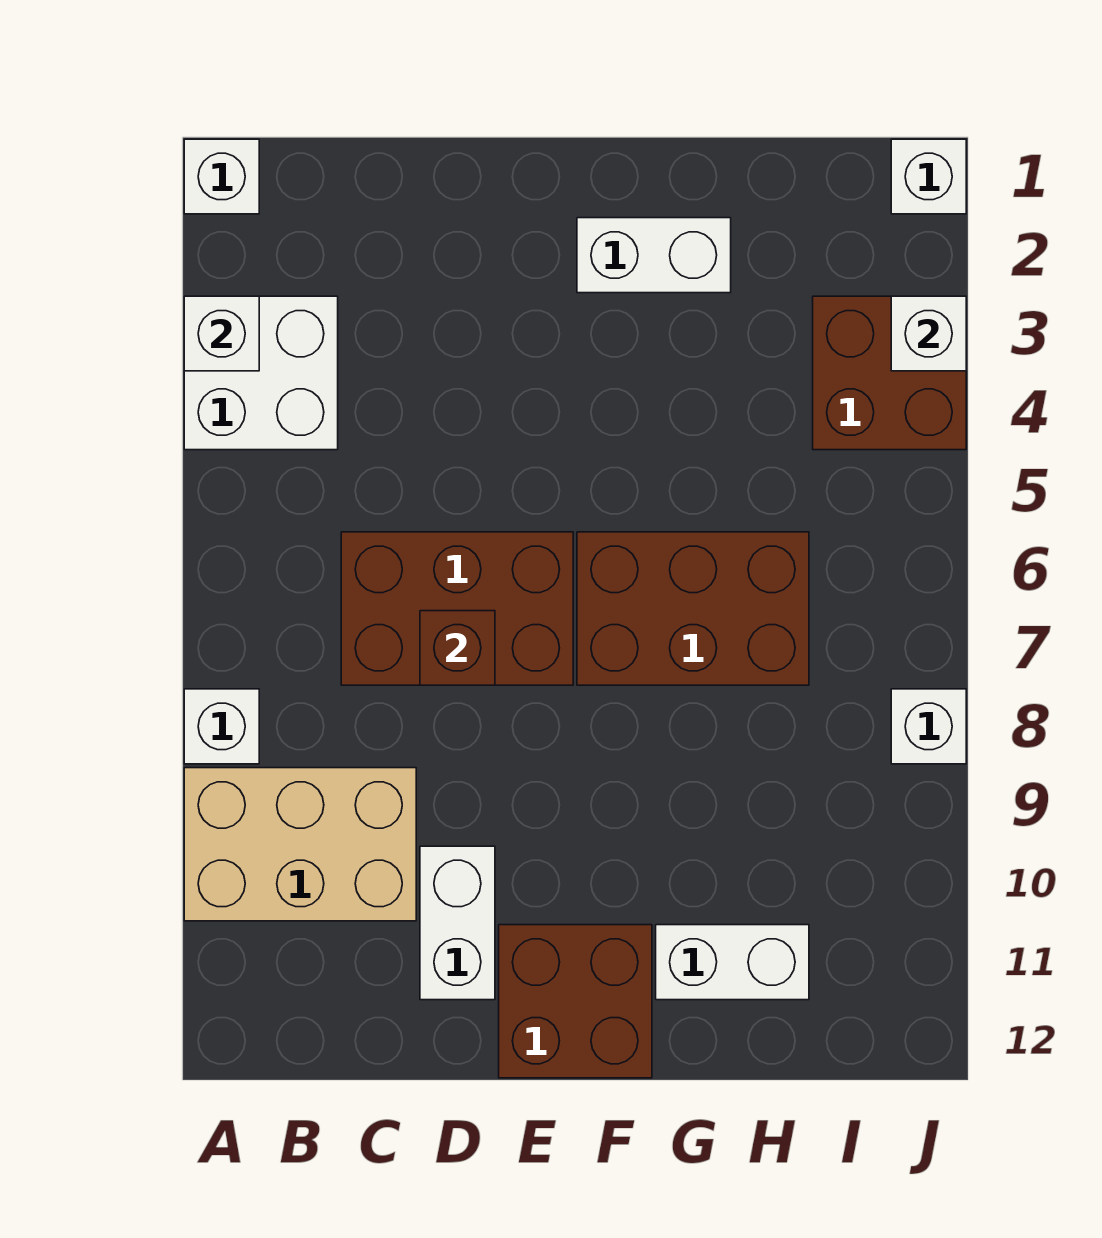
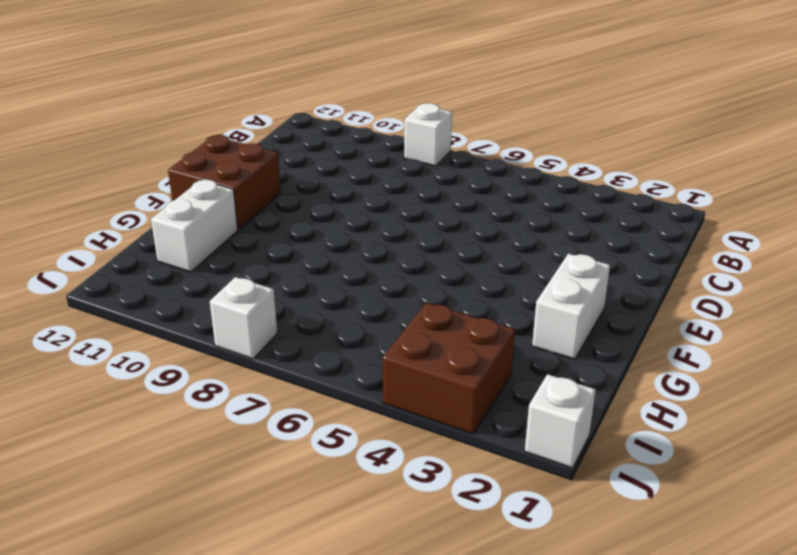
none -> white brick A1 level 1
none -> white brick A3:B4 level 1
none -> tan brick A9:C10 level 1

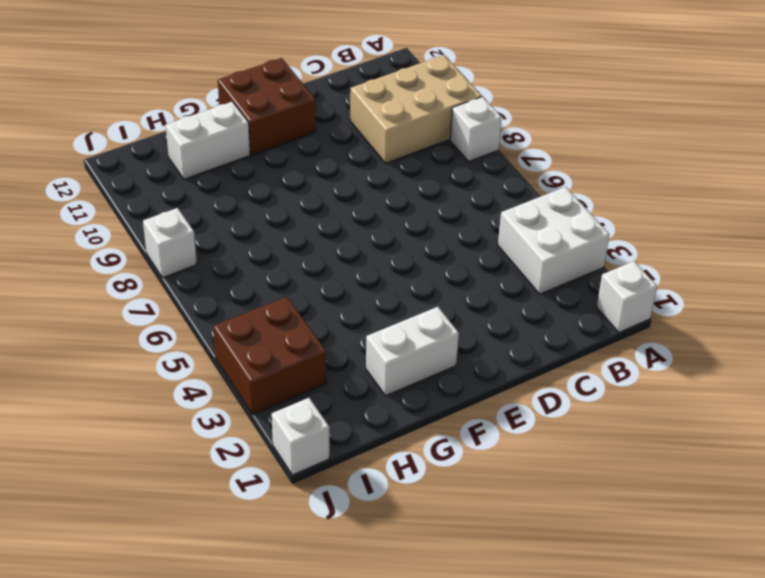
none -> brown brick C6:E7 level 1
none -> white brick D10:D11 level 1
none -> brown brick F6:H7 level 1

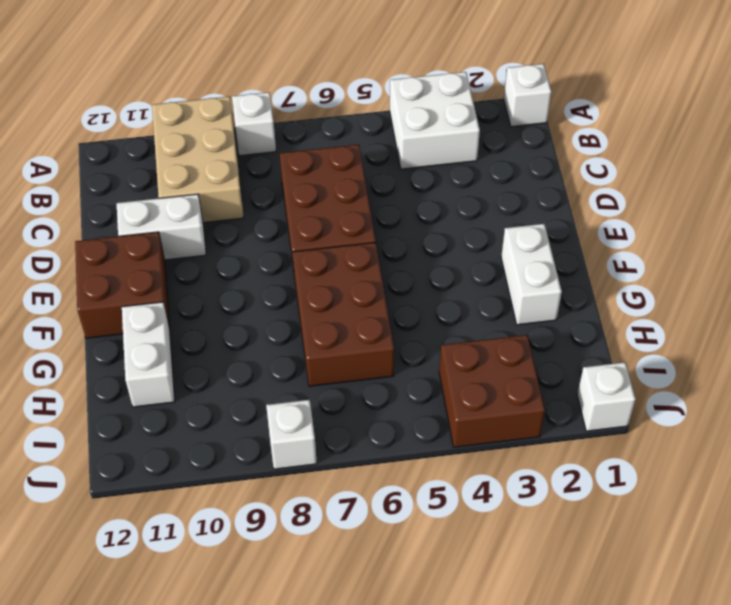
none -> white brick A3 level 2
none -> brown brick D7 level 2
none -> white brick J3 level 2

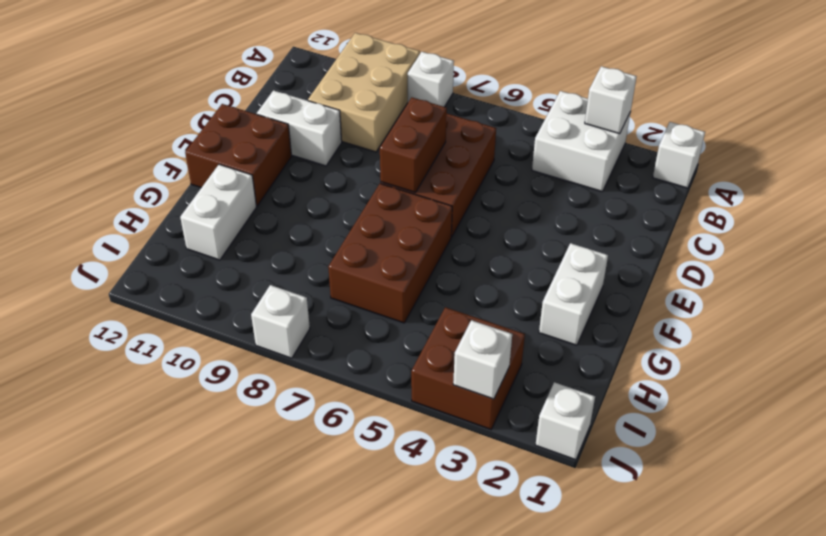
brown brick D7:E7 level 2 -> brown brick D7 level 2

